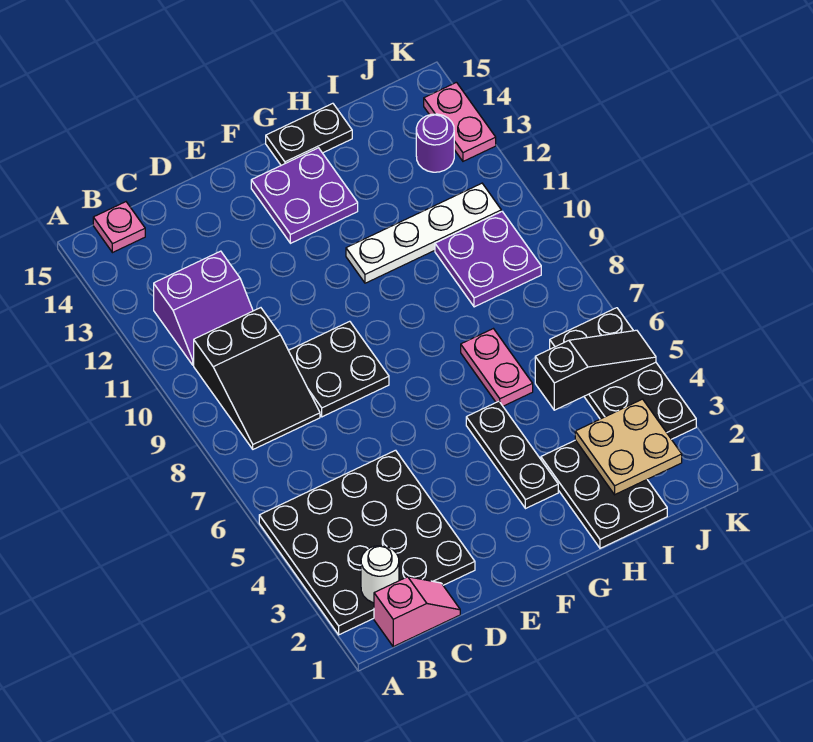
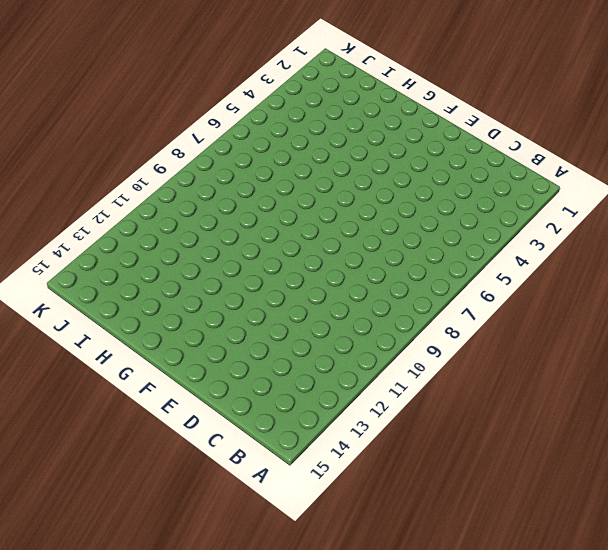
none -> black plate A2:D5 level 1
none -> pink slope B1:C1 level 1 top B
none -> black slope B8:C10 level 1 top 10

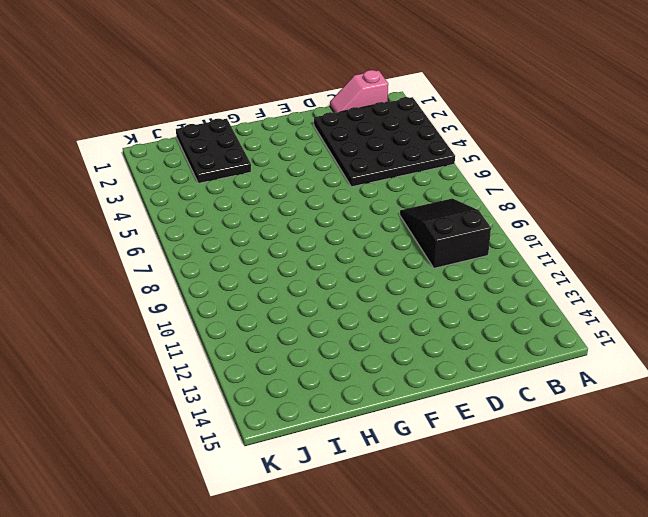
none -> purple slope B11:C12 level 1 top 12
none -> pink plate B15 level 1
none -> black plate D8:E9 level 1

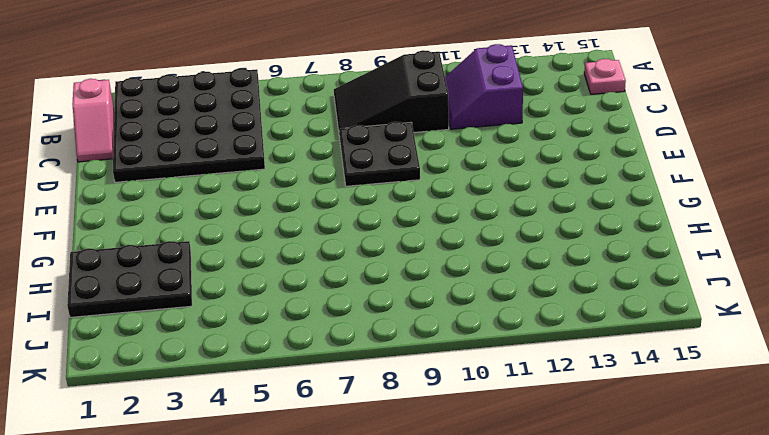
none -> purple plate F13:G14 level 1
none -> black plate G3:G5 level 1
none -> white plate G11:J11 level 1

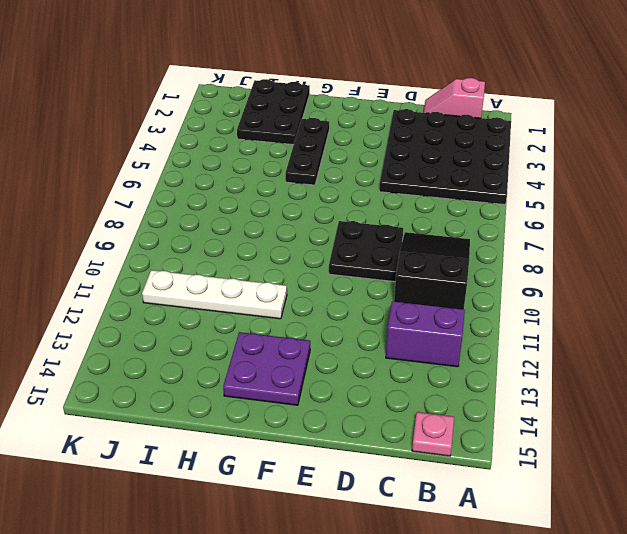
none -> black plate G15:H15 level 1
none -> pink plate H6:H7 level 1
none -> purple plate I9:J10 level 1

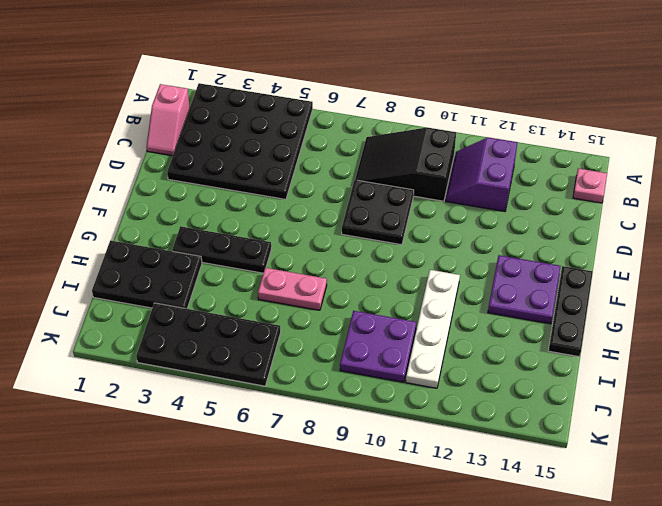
black plate F15:H15 level 1 -> black plate G15:H15 level 1
none -> purple round brick J13 level 1
none -> pink plate K13:K14 level 1
none -> white round brick B2 level 2

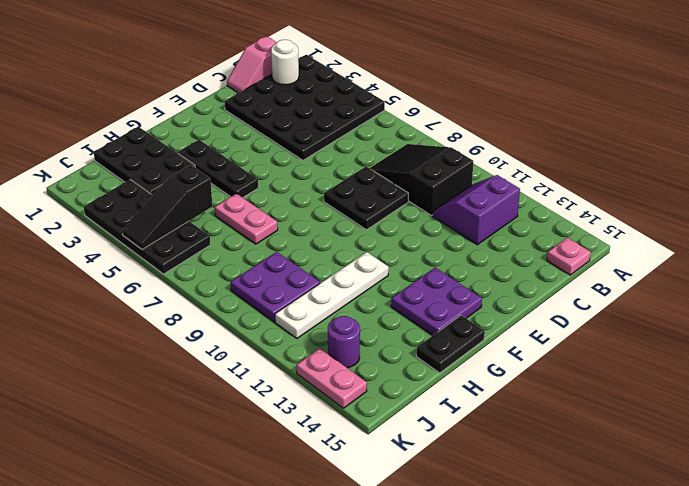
none -> tan plate I2:J3 level 2

